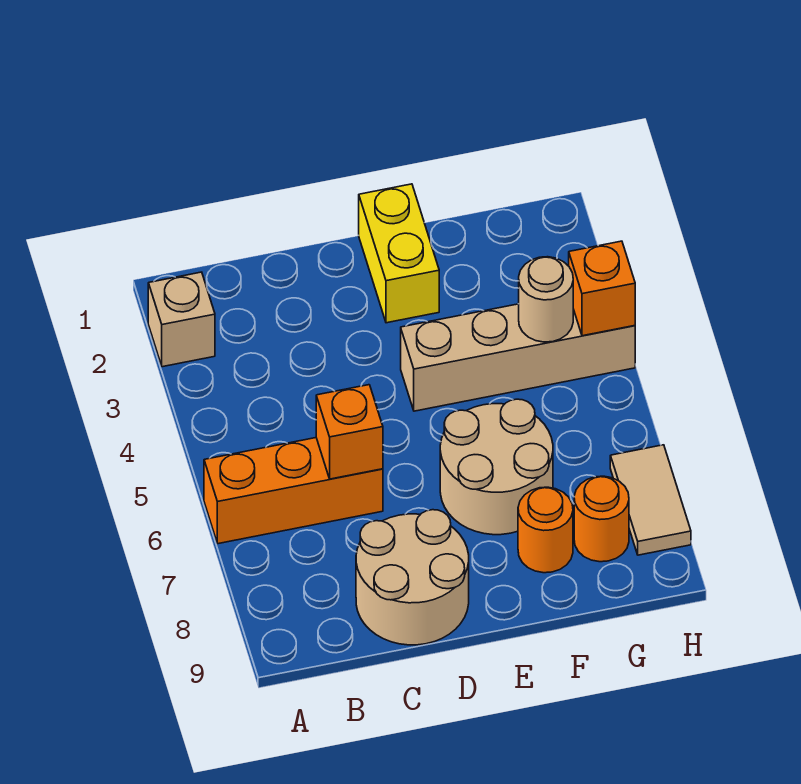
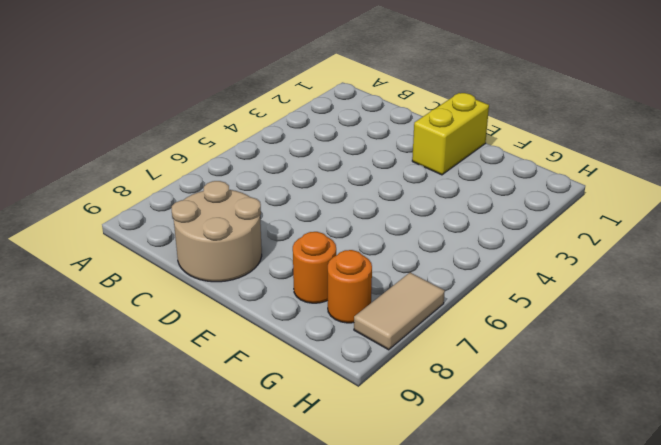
none -> tan brick A2 level 1
none -> orange brick A6:C6 level 1
none -> tan brick E4:H4 level 1

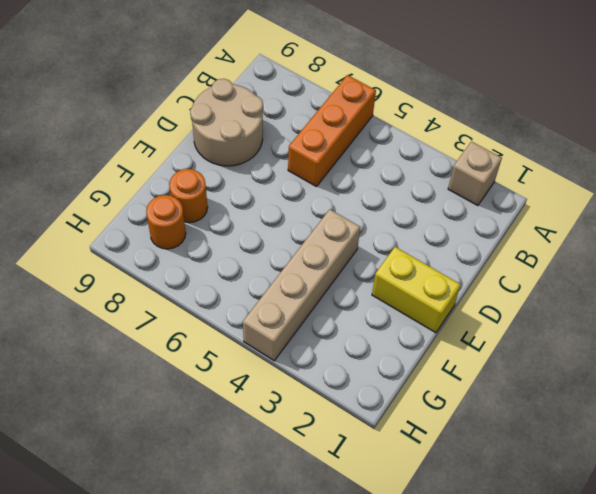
none -> tan round brick E6:F7 level 1
none -> tan tile H7:H8 level 1
none -> orange brick C6 level 2

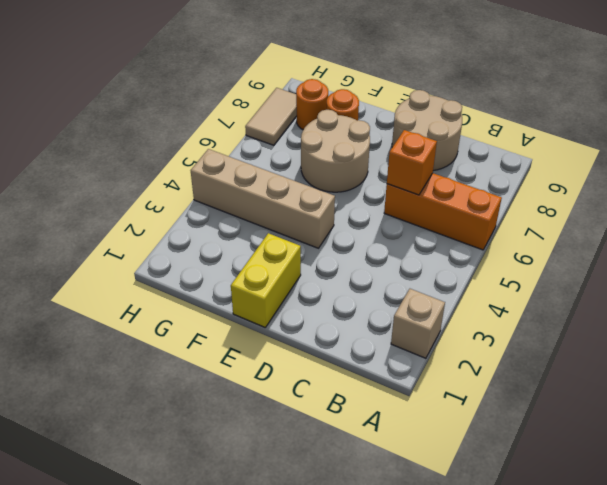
none -> tan round brick G4 level 2
none -> orange brick H4 level 2

